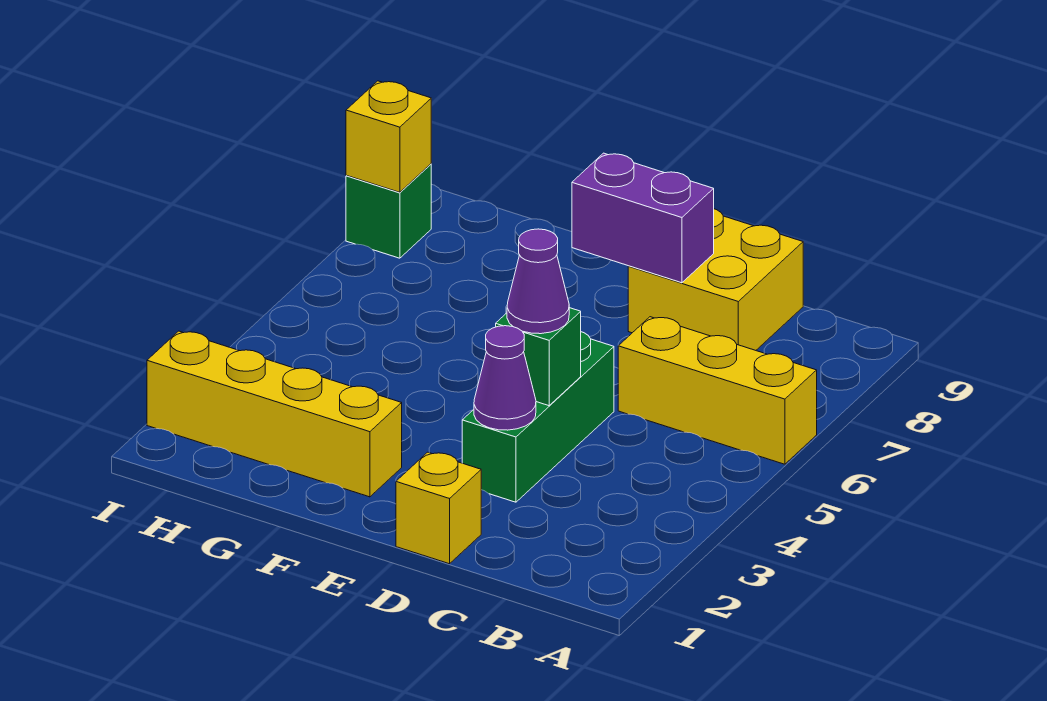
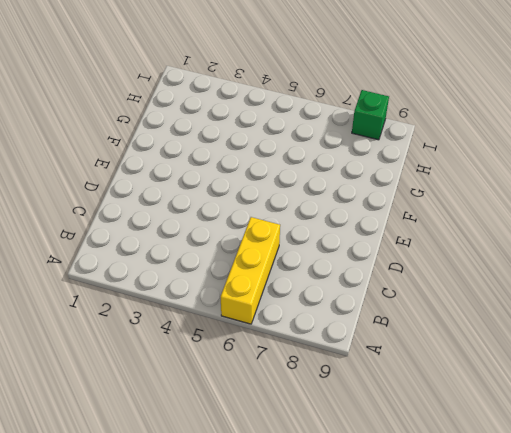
none -> yellow brick C8:D9 level 1
none -> yellow brick D1 level 1

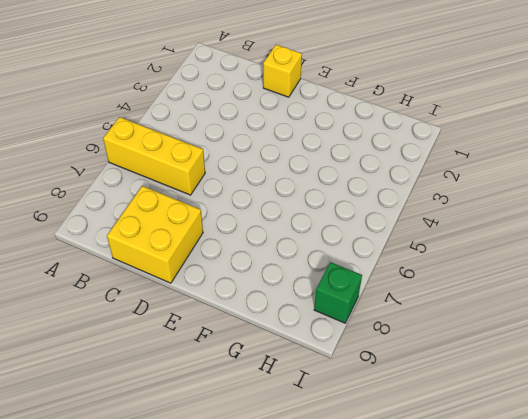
none -> green brick D3:D5 level 1
none -> yellow brick F2:I2 level 1

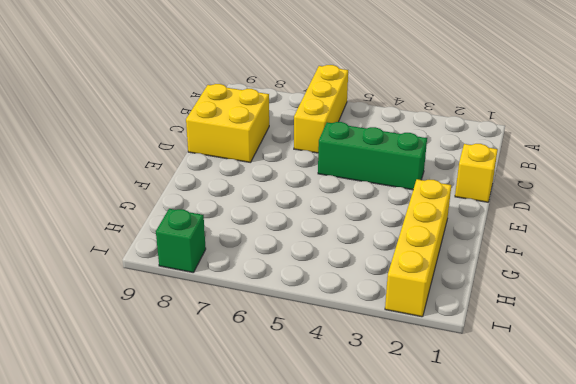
none -> purple cone D3 level 2
none -> green brick D4 level 2

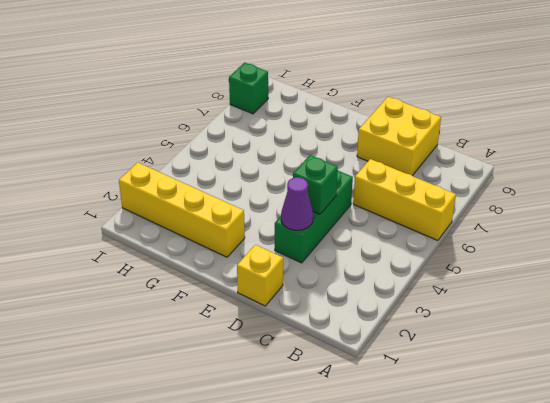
none -> purple brick D8:E8 level 2
none -> yellow brick I8 level 2

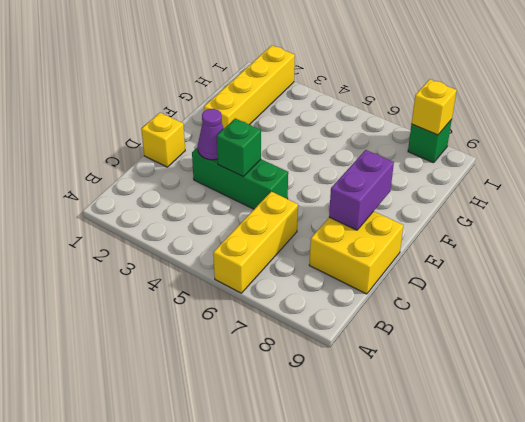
none -> purple cone D4 level 3

